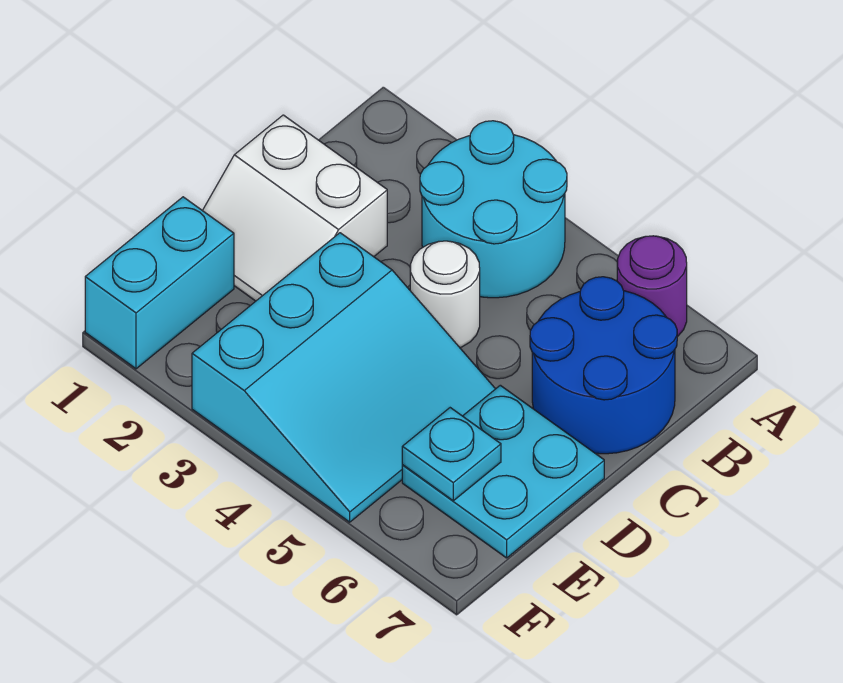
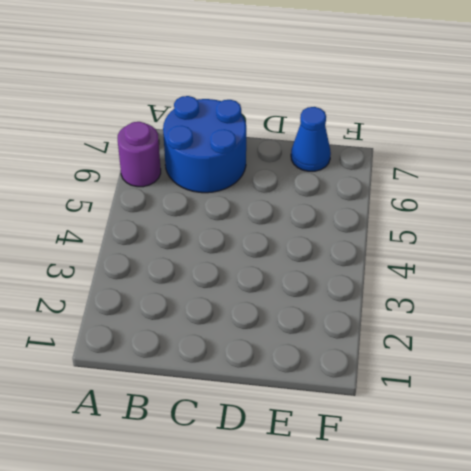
blue cone E7 level 1 -> cyan plate D6:E7 level 1
none -> cyan round brick A3:B4 level 1
none -> white slope C1:D2 level 1 top C

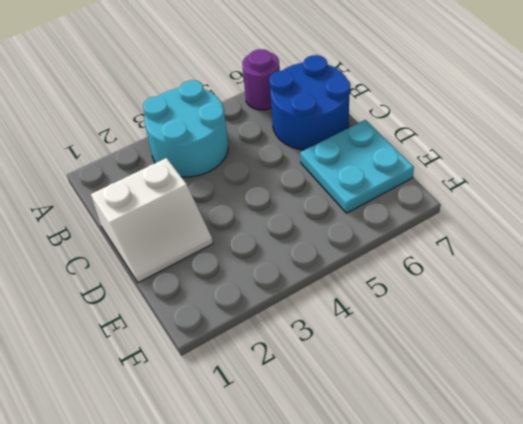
none -> white round brick C4 level 1
none -> cyan slope D3:F5 level 1 top 3

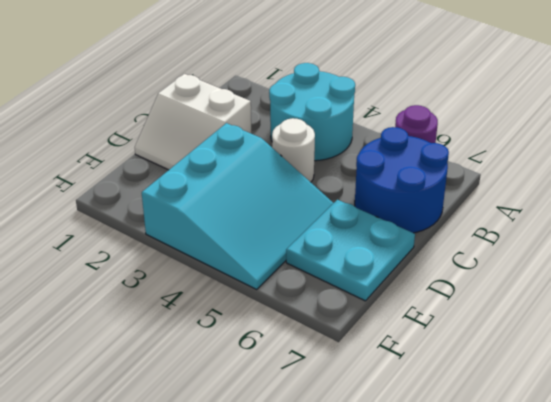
none -> cyan brick E1:F1 level 1
none -> cyan plate E6 level 2

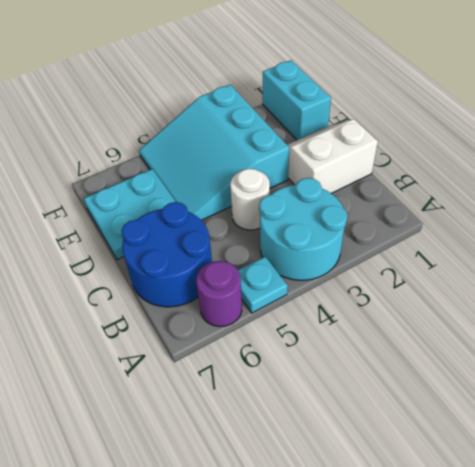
cyan plate A5 level 1 -> cyan plate E6 level 2

